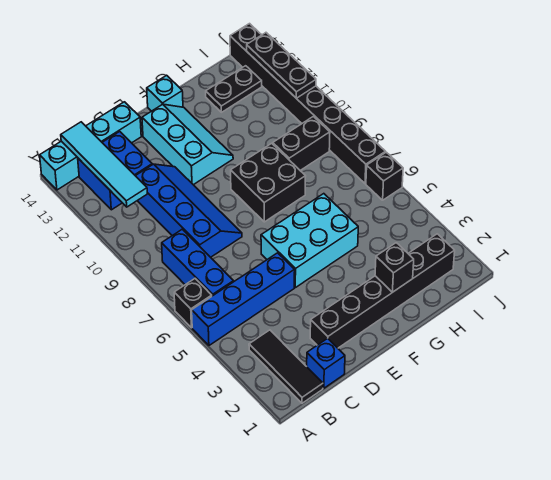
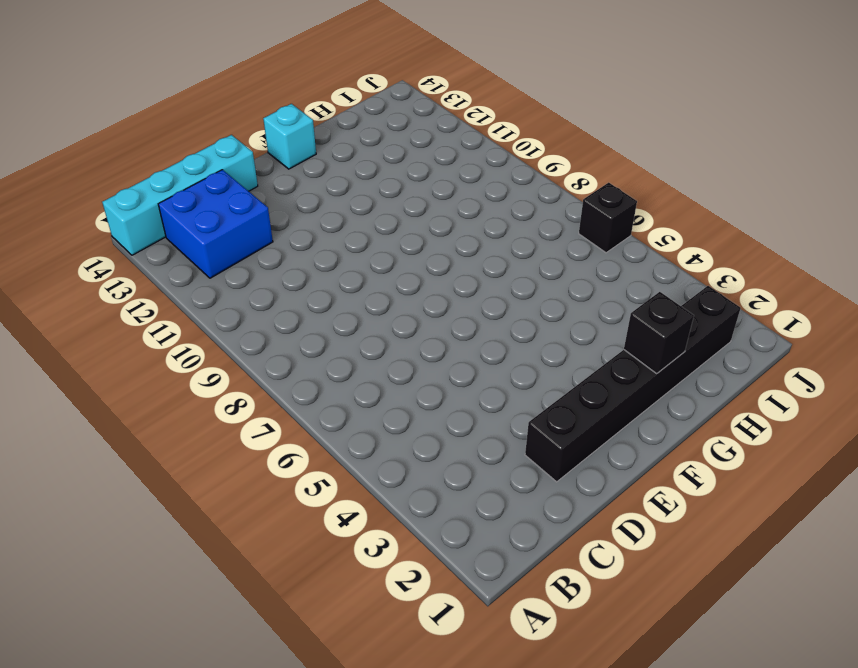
none -> blue brick A5:D5 level 1
none -> black brick A6 level 1
none -> black tile B1:B3 level 1

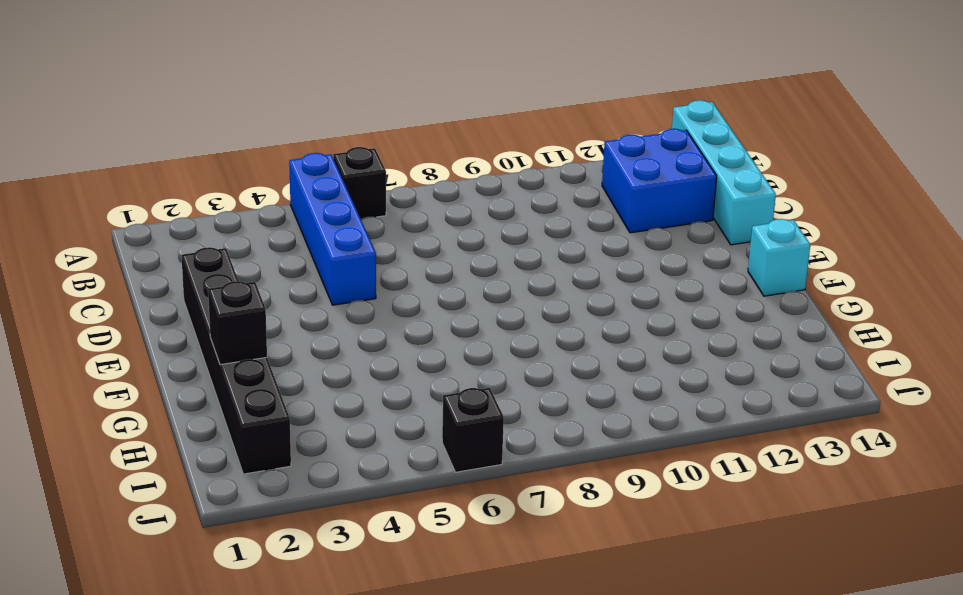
none -> black tile B1:B3 level 1
none -> blue brick B6:B8 level 1
none -> blue brick C1 level 1

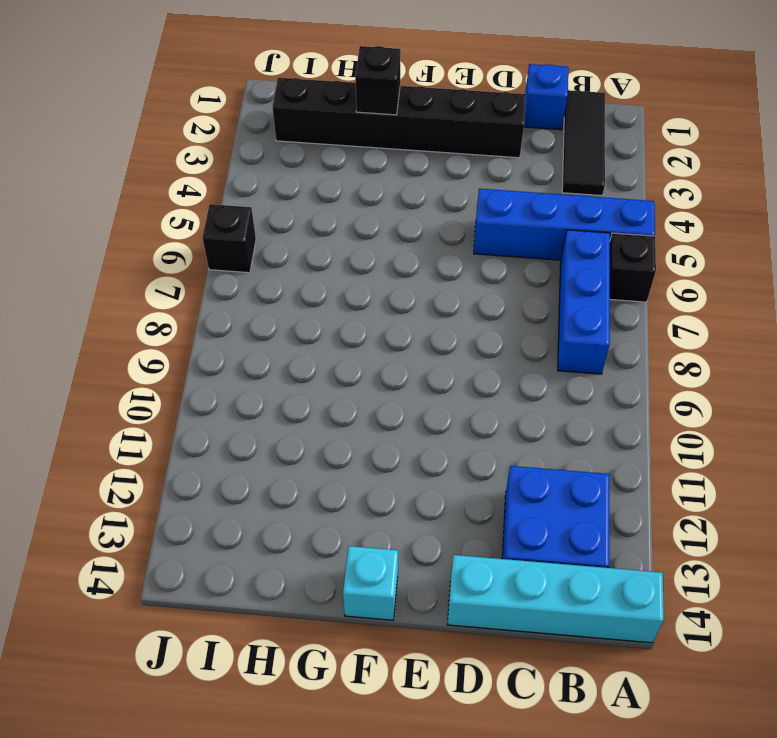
none -> blue slope C8:D11 level 1 top C
none -> cyan brick E5:G6 level 1
none -> cyan slope E11:F13 level 1 top E

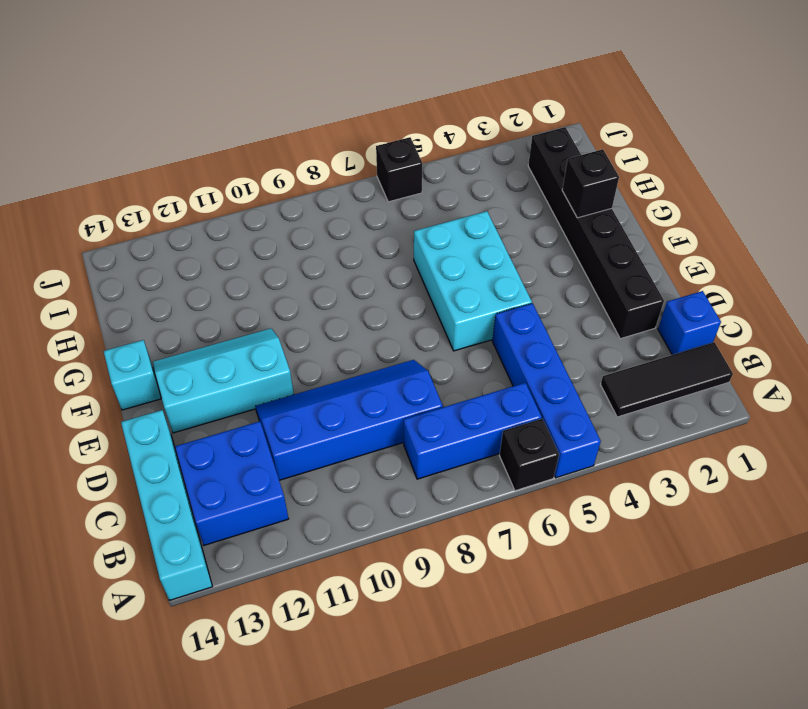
none -> black brick F8:G9 level 1
none -> black brick H9:I9 level 1
none -> black plate H13:I13 level 1

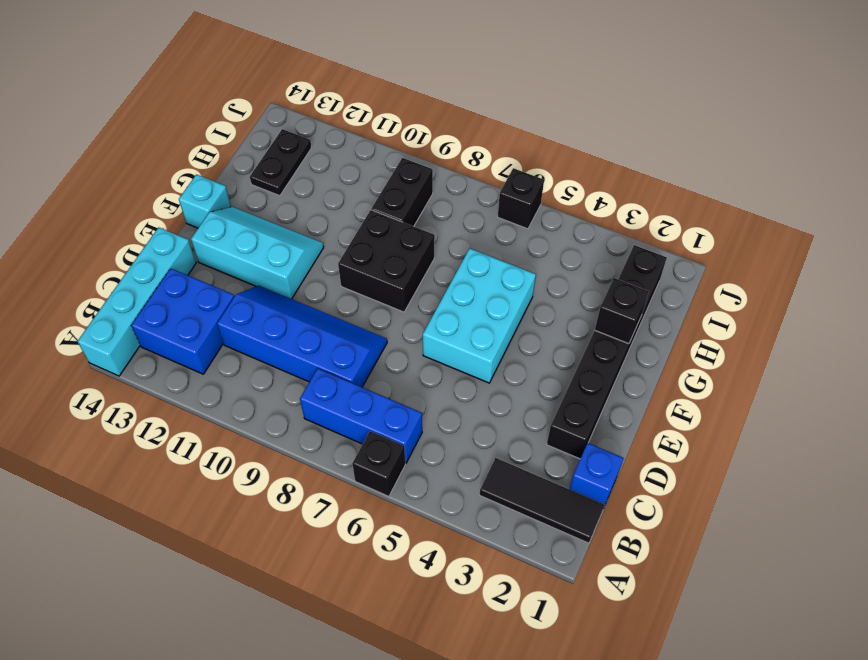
none -> blue brick A5:D5 level 1
none -> black brick J7:J14 level 1
none -> cyan tile B11:B14 level 2

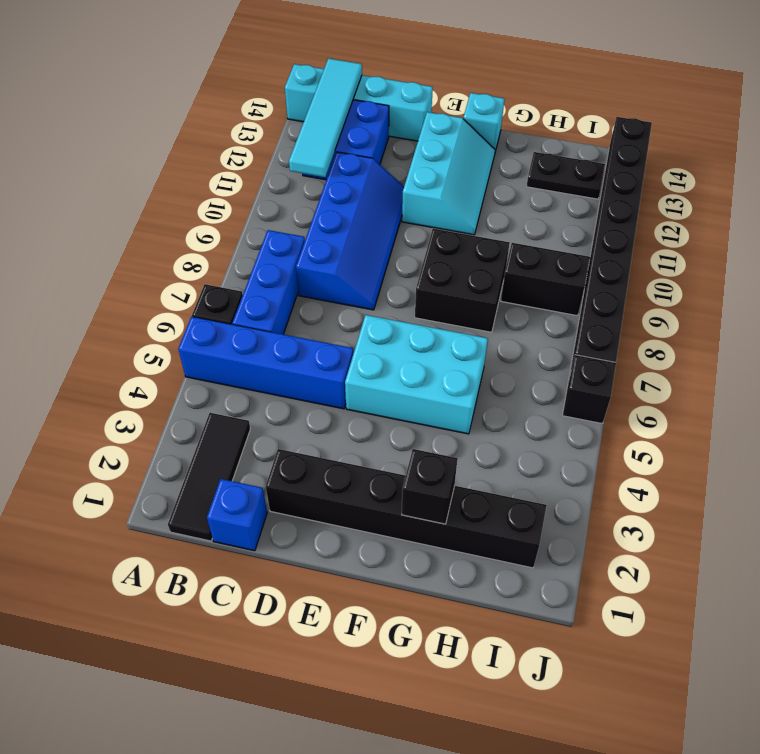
none -> black plate J11:J13 level 2

